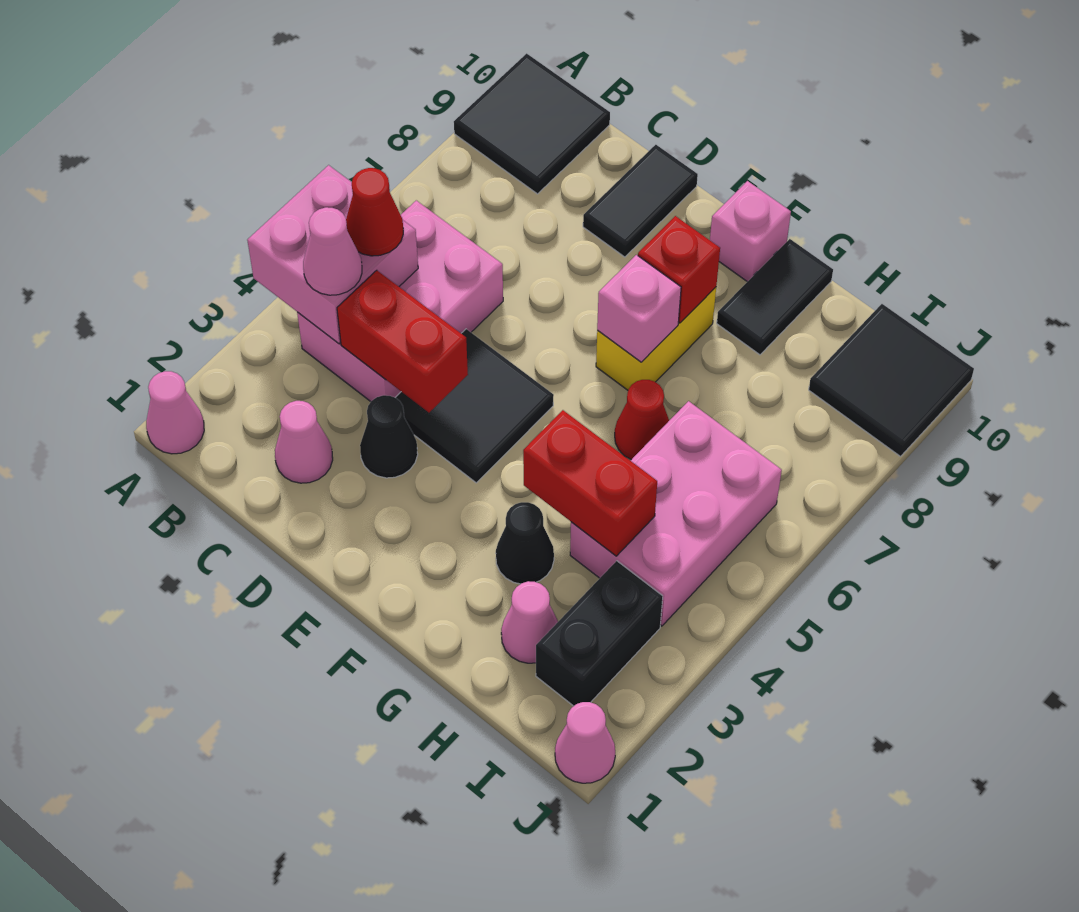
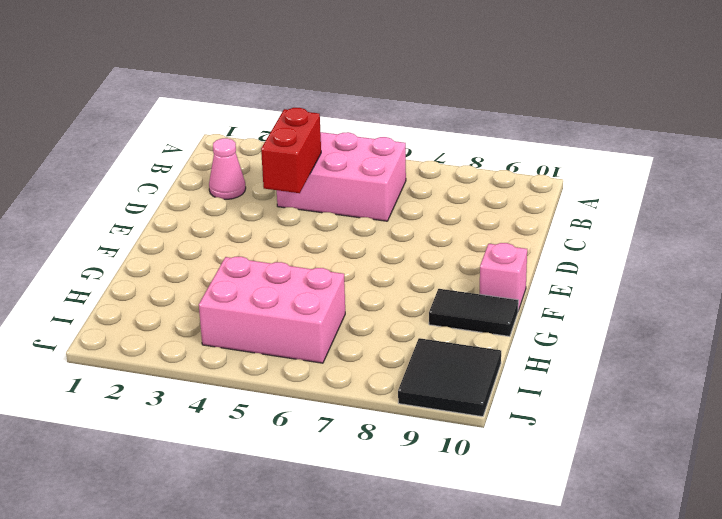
none -> pink cone A1 level 1
none -> black tile A9:B10 level 1
none -> black cone D3 level 1

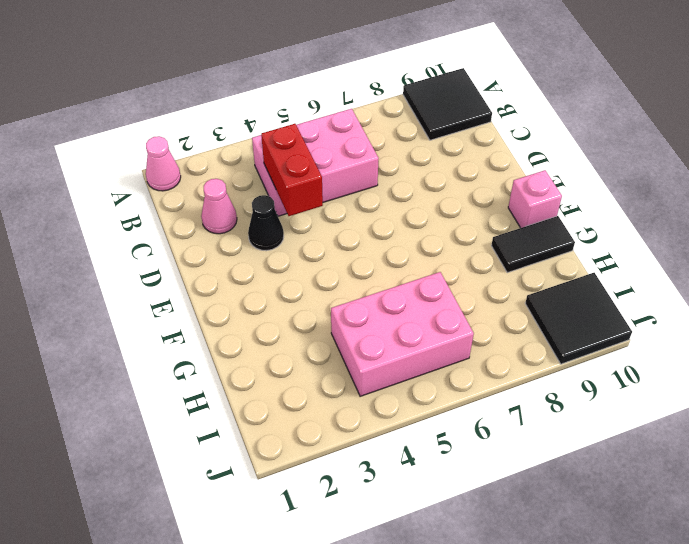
none -> black tile D4:E5 level 1
none -> black tile D9:D10 level 1
none -> yellow brick F7:F8 level 1

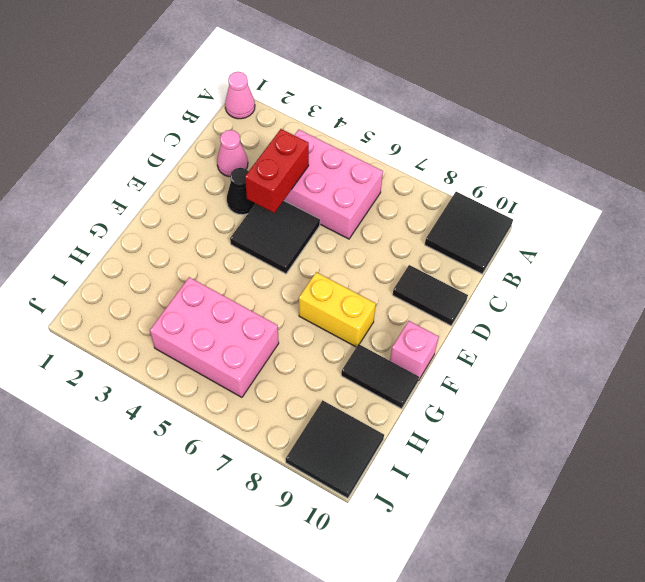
none -> black cone G3 level 1
none -> red cone G6 level 1
none -> pink cone H2 level 1

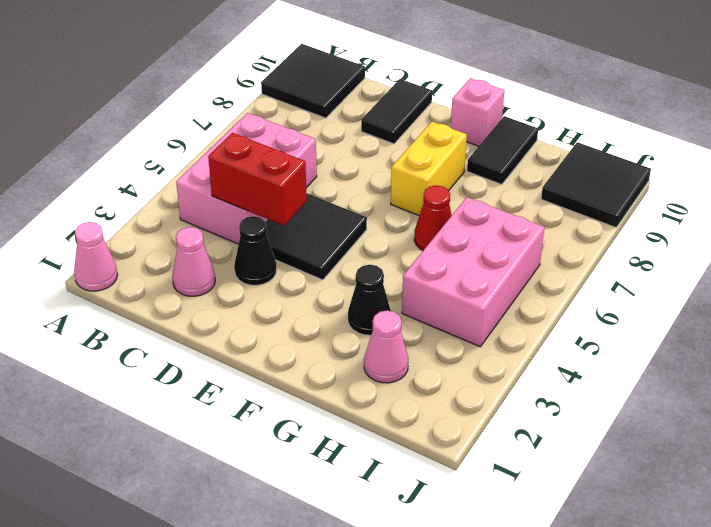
none -> black brick I2:I3 level 1
none -> pink cone J1 level 1
none -> pink brick A4:B5 level 2

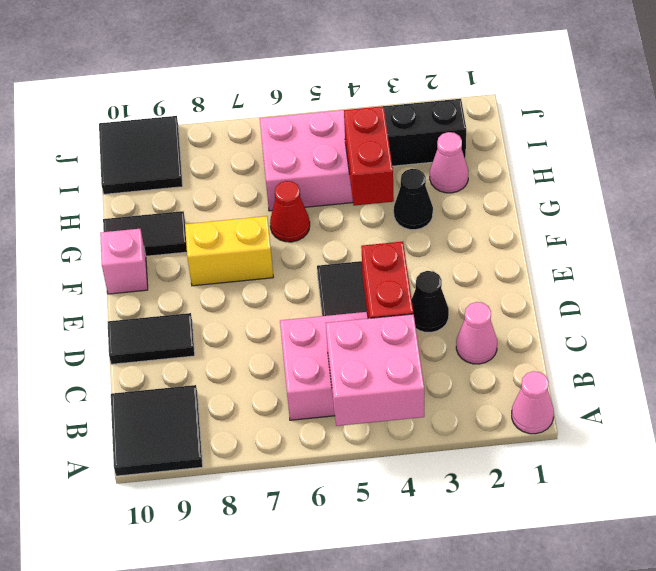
none -> pink cone J1 level 1
none -> pink brick F7 level 2
none -> red brick F8 level 2

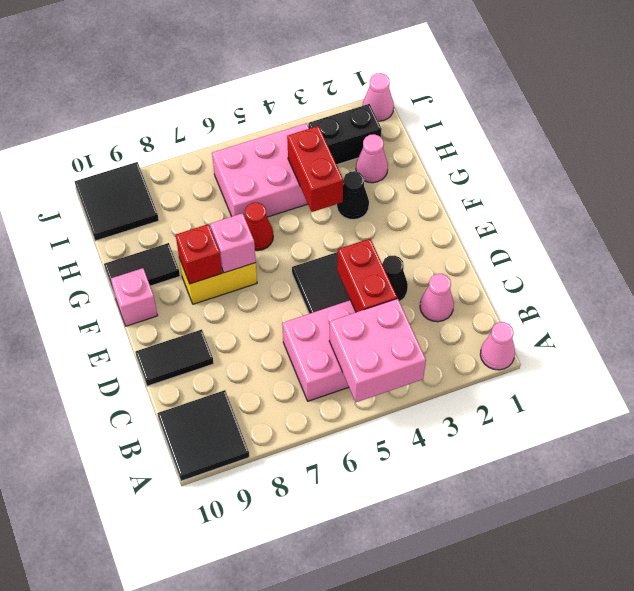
none -> pink cone B4 level 3
none -> red cone B5 level 3

